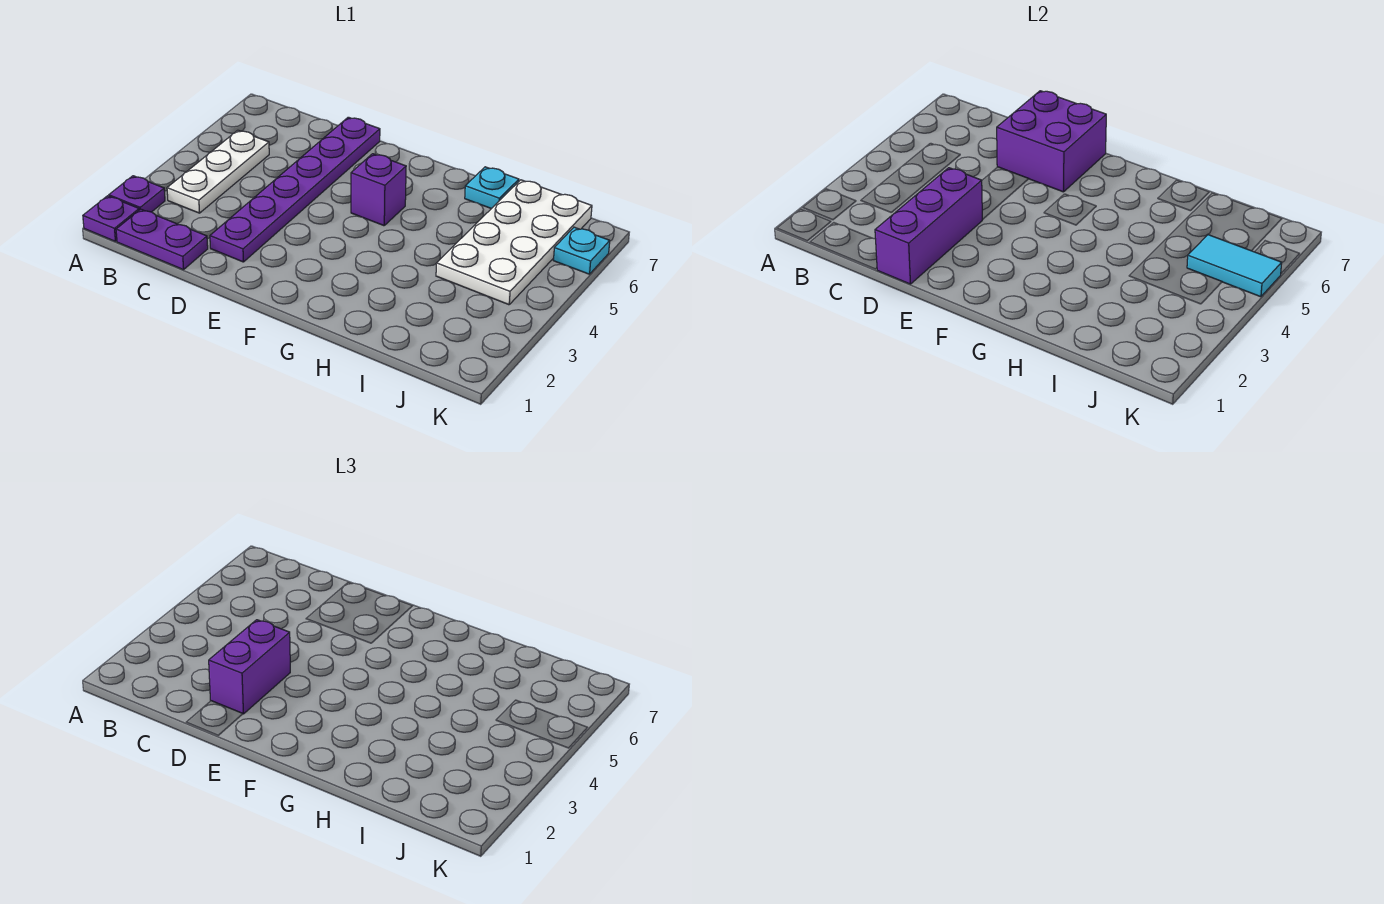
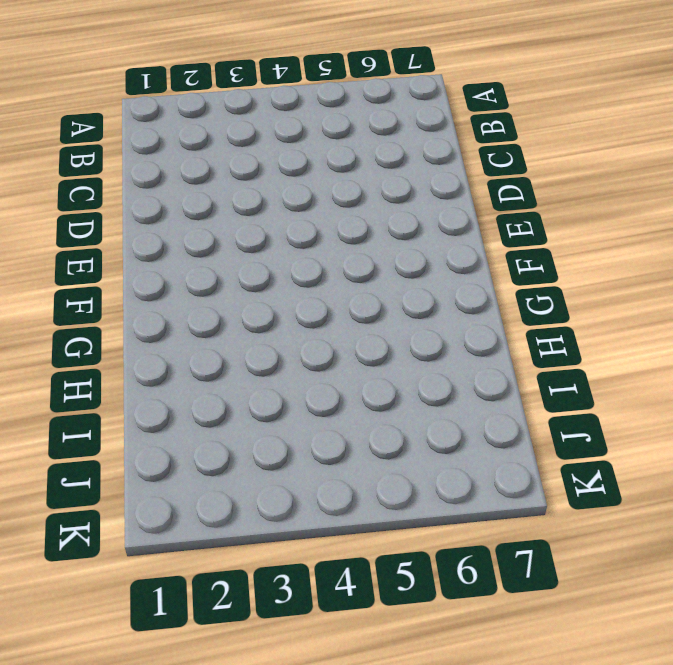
none -> purple plate A1 level 1
none -> purple plate A2 level 1
none -> purple plate B1:C1 level 1

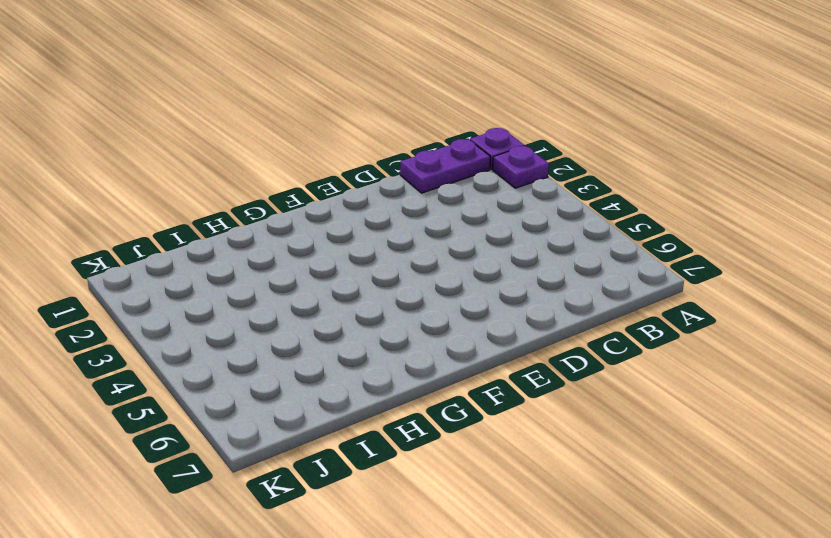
none -> white plate B3:B5 level 1
none -> purple plate D2:D7 level 1
none -> purple brick F5 level 1

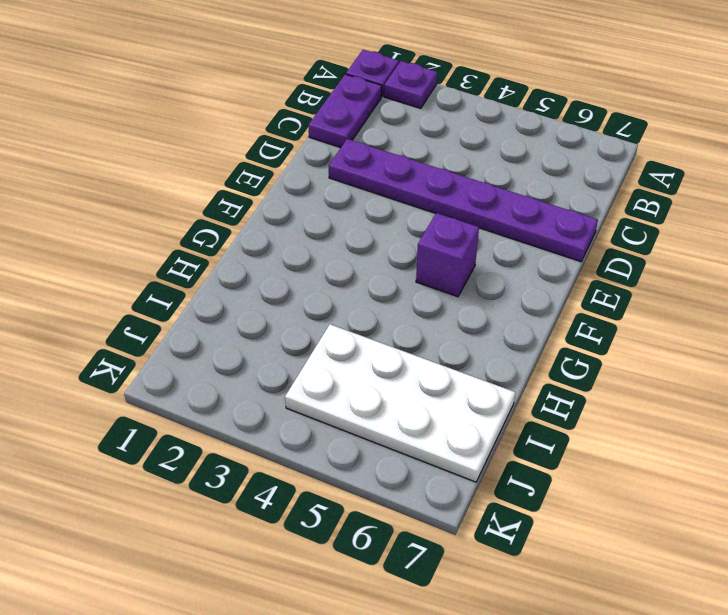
none -> white plate B3:B5 level 1
none -> cyan plate H7 level 1
none -> cyan plate K6 level 1

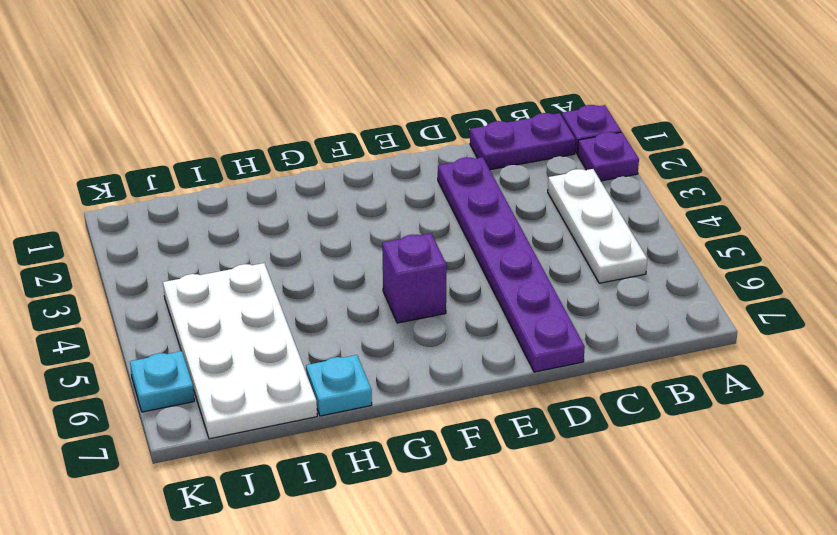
none -> purple brick D1:D3 level 2
none -> purple brick D6:E7 level 2
none -> cyan tile J5:K5 level 2

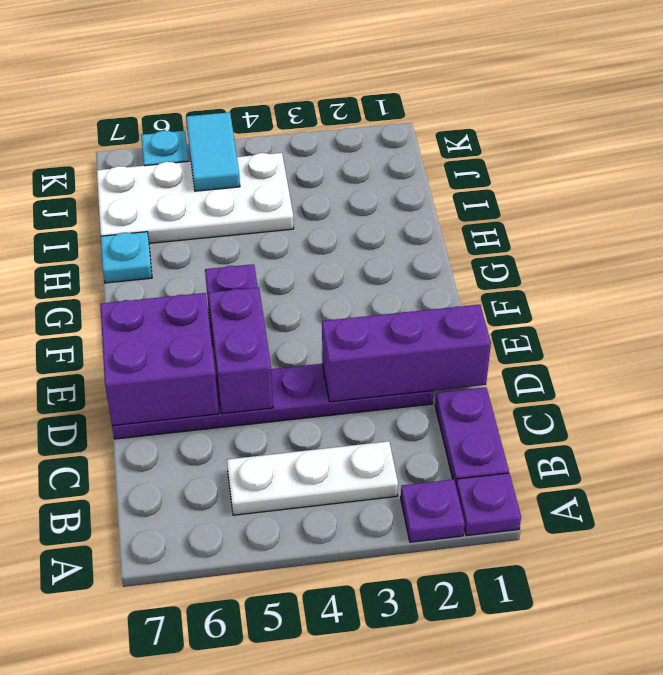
purple brick D5:E5 level 2 -> purple brick D2:D3 level 3

